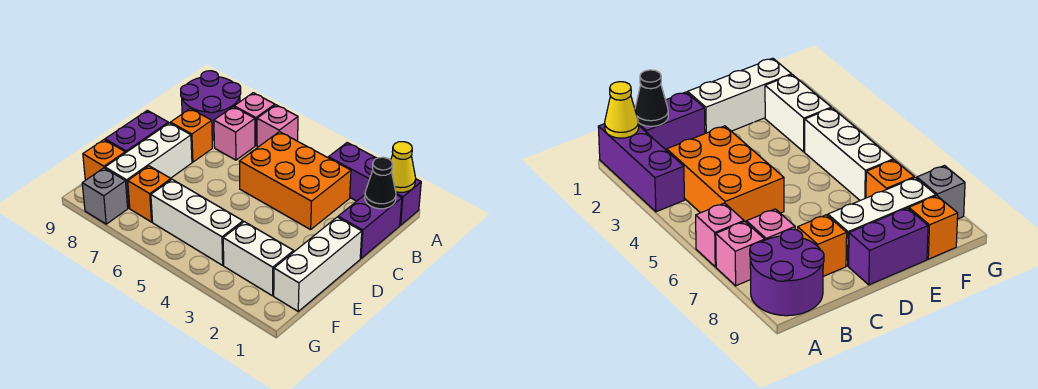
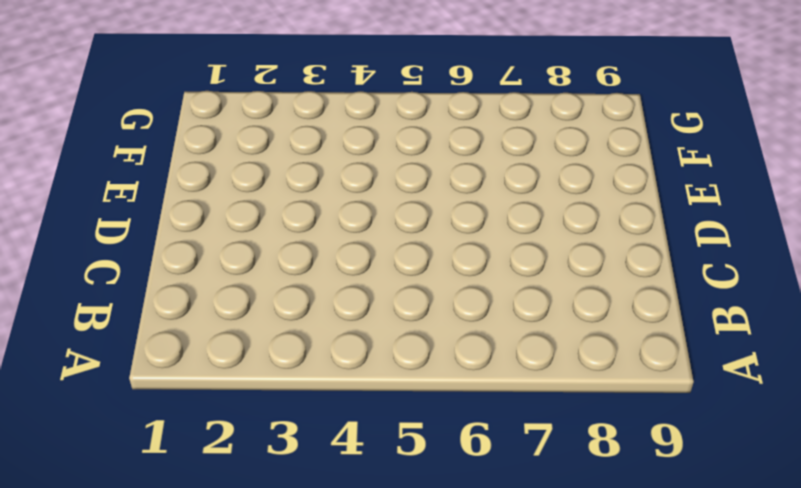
none -> purple brick A1:A3 level 1
none -> pink brick A6 level 1
none -> pink brick A7 level 1

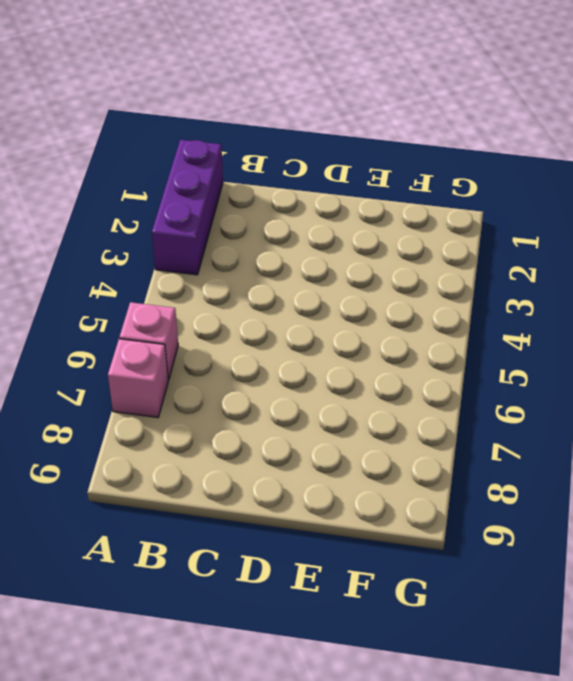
none -> purple round brick A8:B9 level 1
none -> purple brick B1:C1 level 1
none -> orange brick B3:C5 level 1

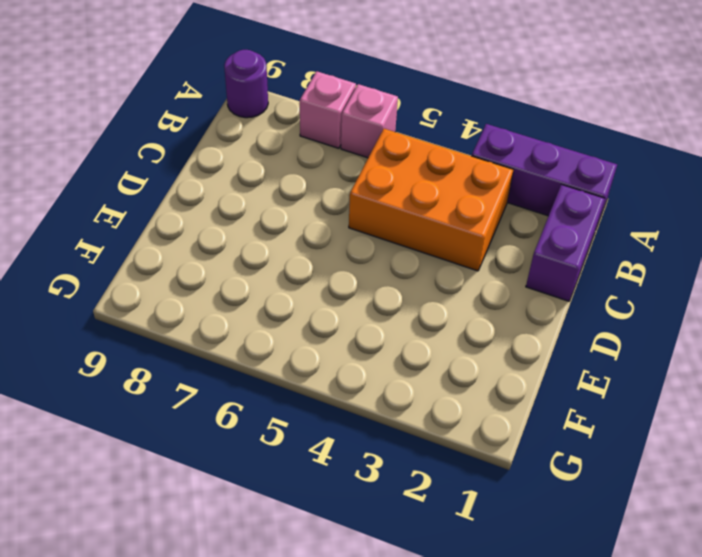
purple round brick A9 level 1 -> purple round brick A8:B9 level 1
none -> pink brick B7 level 1
none -> orange brick C8 level 1
none -> white brick D1:F1 level 1

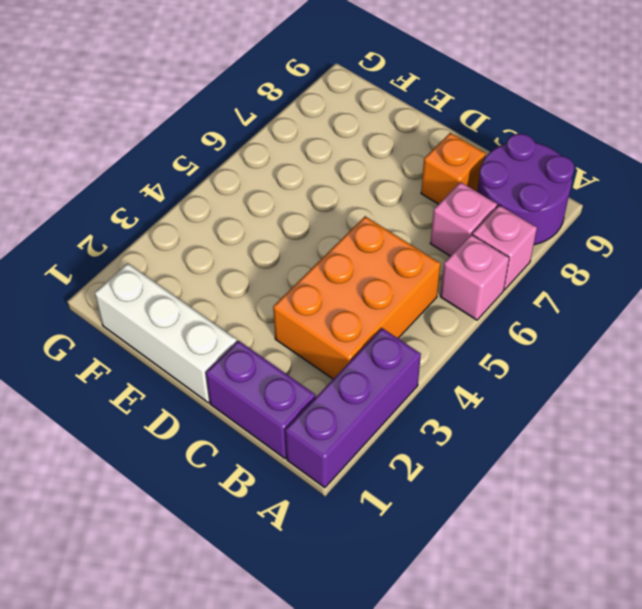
none -> white brick D8:F8 level 1
none -> purple brick D9:E9 level 1
none -> white brick F2:F3 level 1

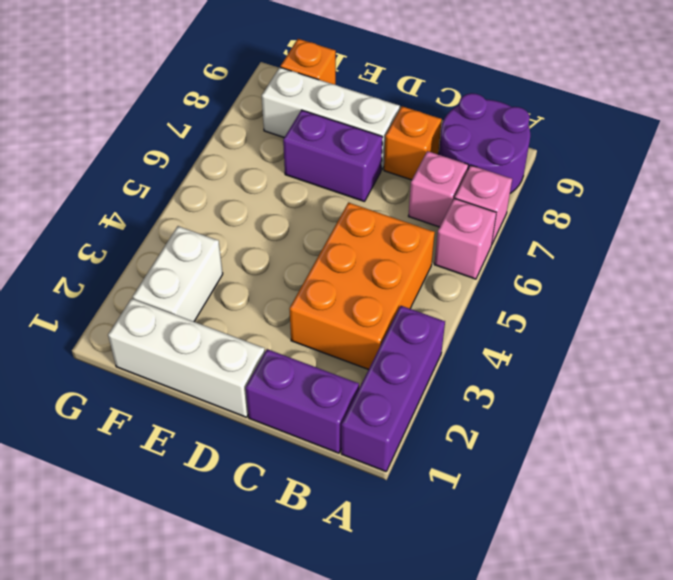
purple brick D7:E7 level 1 -> purple brick D9:E9 level 1
none -> white brick F4:F6 level 1
none -> orange brick F7 level 1
none -> grey brick G8 level 1

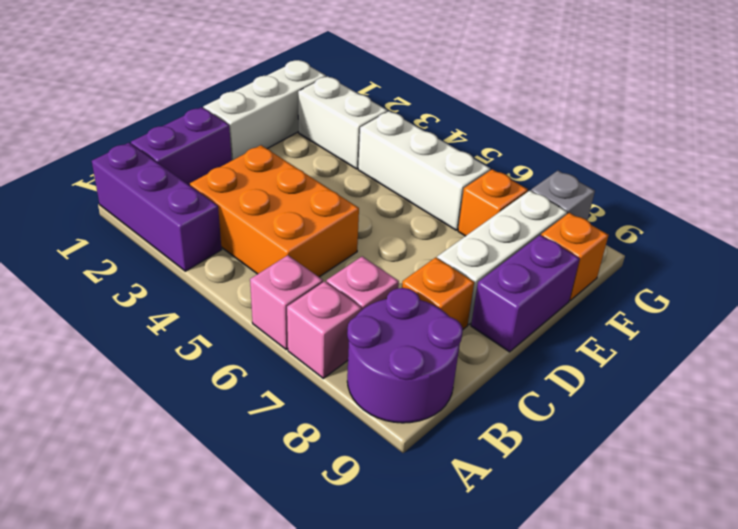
none -> yellow cone A1 level 2
none -> black cone B1 level 2

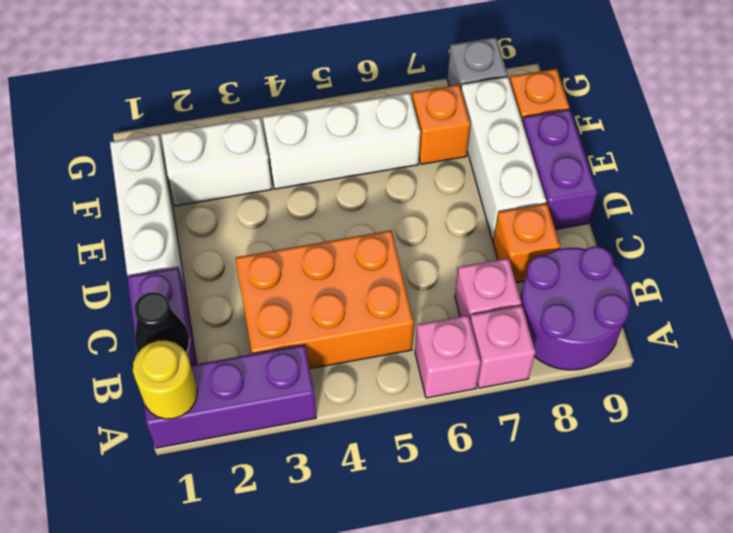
yellow round brick A1 level 2 -> yellow cone A1 level 2

